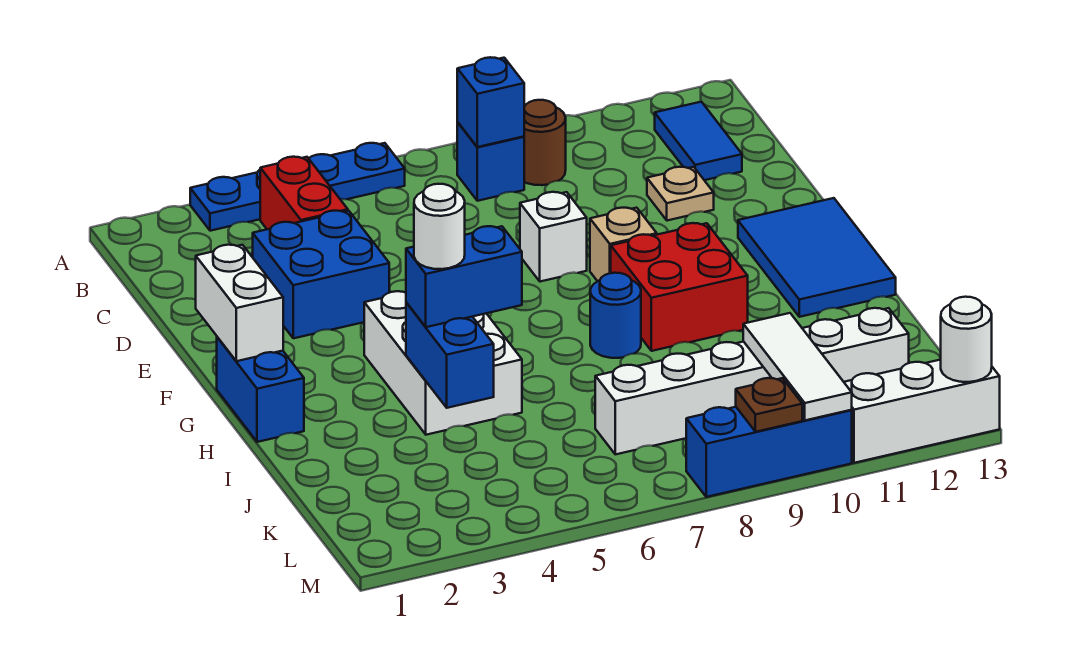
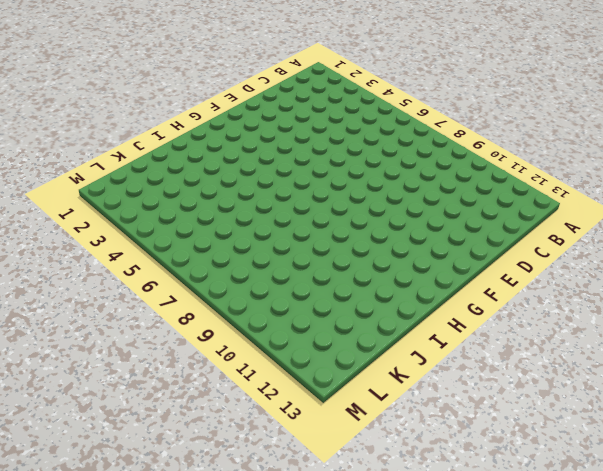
none -> blue plate A3:A6 level 1
none -> red brick B4:C4 level 1
none -> blue brick B8 level 1

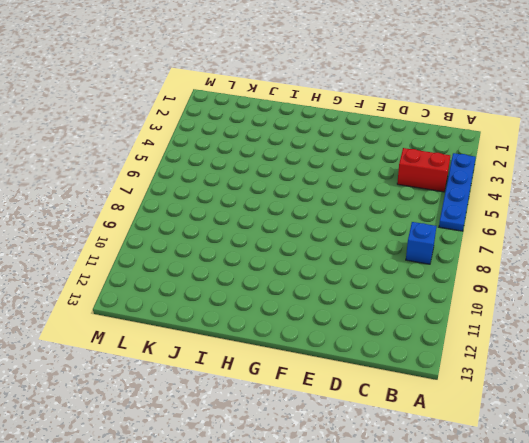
none -> brown round brick B9 level 1
none -> blue tile B12:C12 level 1
none -> blue brick D3:E4 level 1

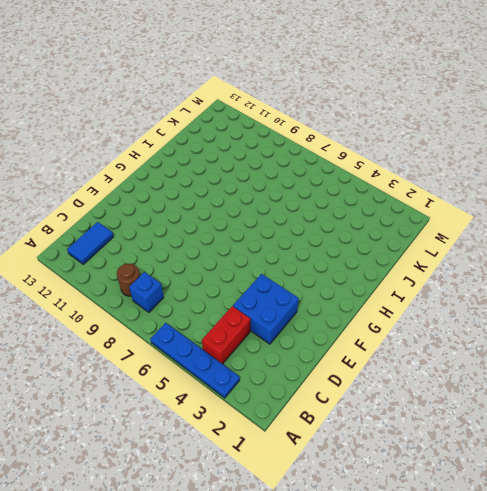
none -> tan plate D11 level 1
none -> white brick E8 level 1
none -> tan brick F9 level 1

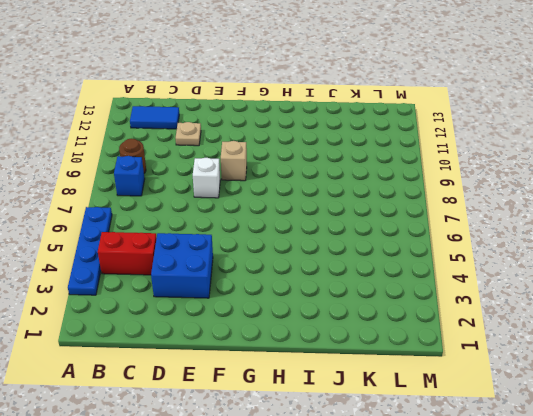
none -> blue tile F12:H13 level 1
none -> blue brick G1:H1 level 1
none -> white brick G4:I5 level 1

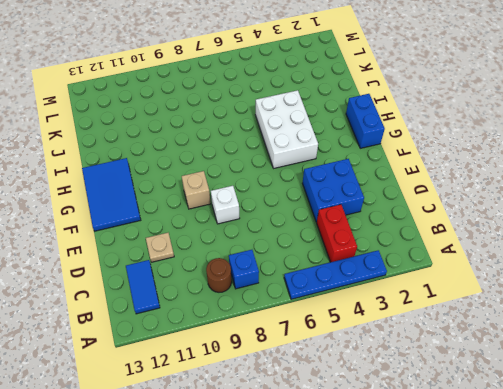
none -> red brick G9:H10 level 1
none -> blue round brick H8 level 1
none -> white brick K7:K12 level 1

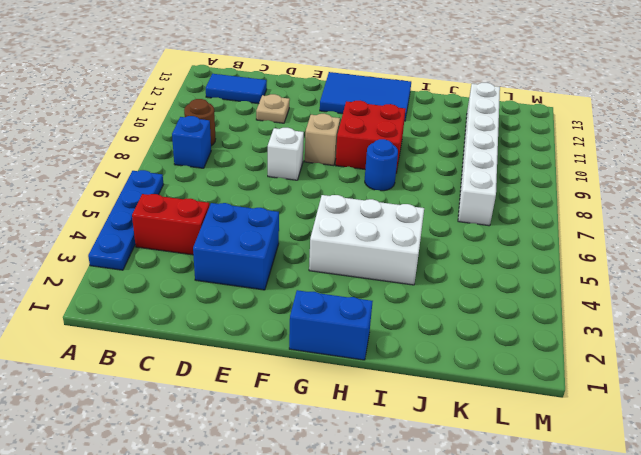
none -> blue brick M8:M10 level 1
none -> white brick M11:M13 level 1
none -> blue brick B8 level 2

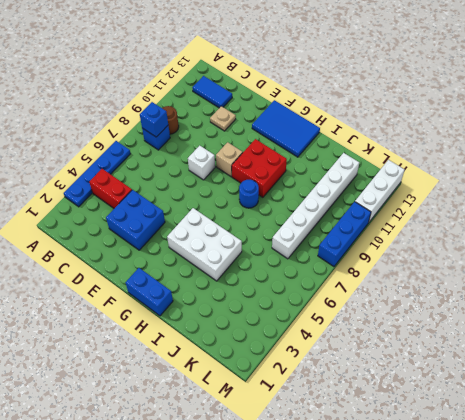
none -> white brick F1:G1 level 2
none -> blue brick I4:J4 level 2
none -> white tile K10:M10 level 2

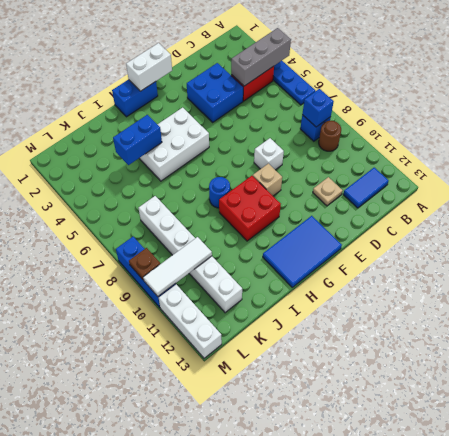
grey brick A4:C4 level 2 -> none
none -> white round brick M13 level 2
none -> blue brick I4:I5 level 3
none -> white round brick I4 level 4

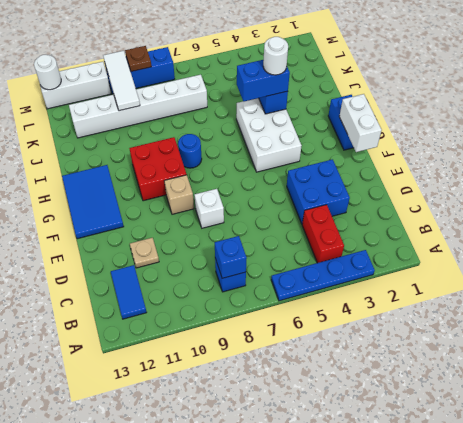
none -> brown round brick B9 level 1

